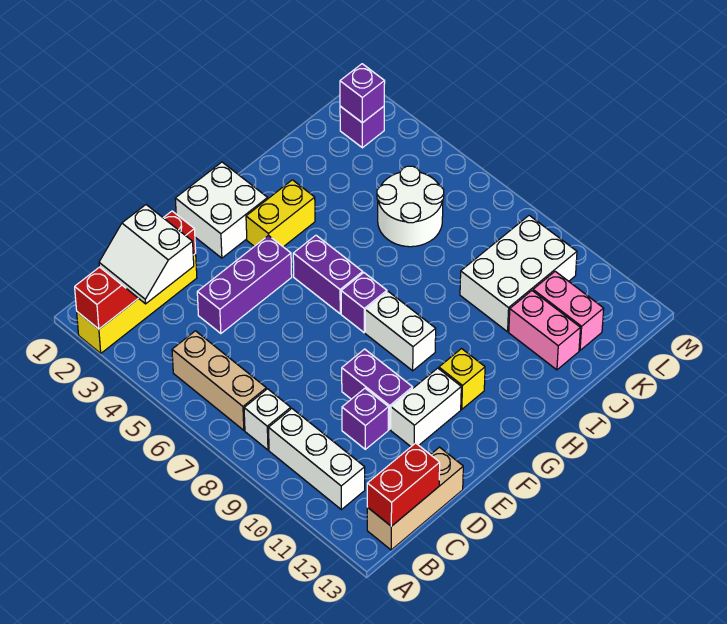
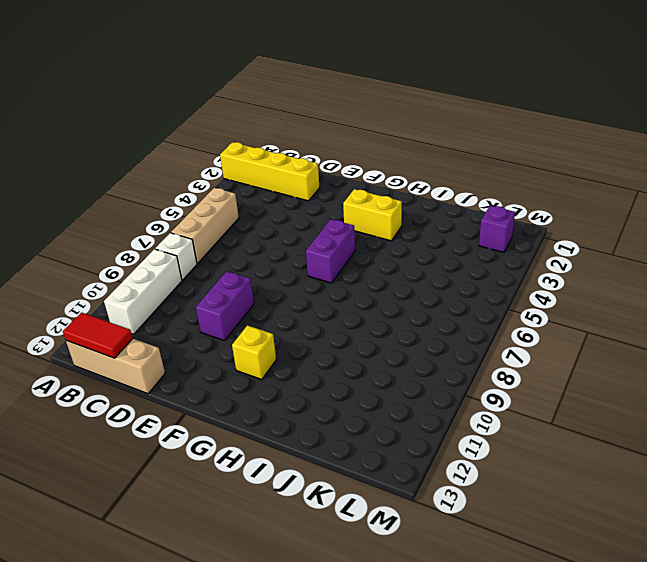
red tile B13:C13 level 2 -> red brick B13:C13 level 2
none -> purple brick D4:F4 level 1
none -> purple brick D10 level 1
none -> white brick E11:F11 level 1

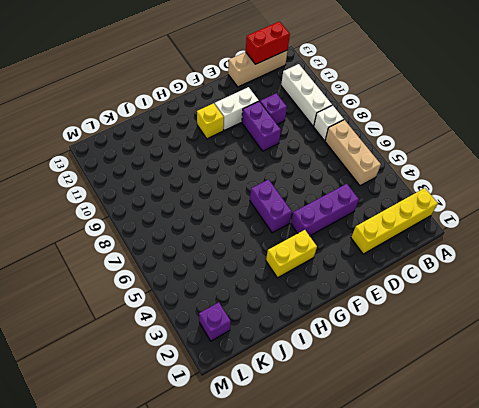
none -> white brick F1:G2 level 1
none -> purple brick G7 level 1
none -> white brick G8:G9 level 1

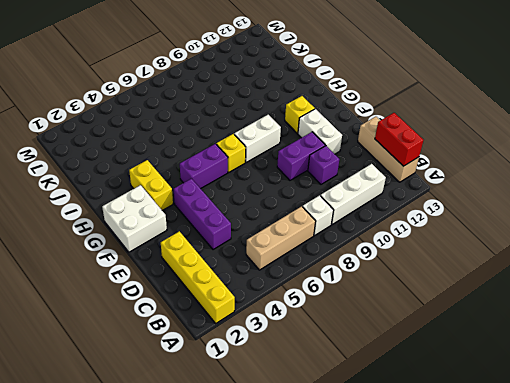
yellow brick G7 level 1 -> purple brick G7 level 1
none -> white round brick J5:K6 level 1
none -> white brick J9:L10 level 1
none -> pink brick J11:J12 level 1

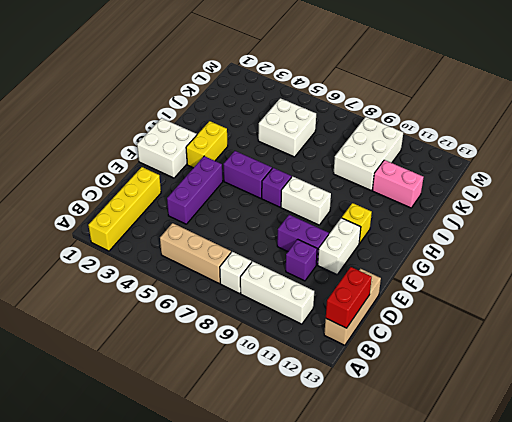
white brick J5:K6 level 1 -> white round brick J5:K6 level 1
none -> pink brick K11:K12 level 1
none -> purple brick L2 level 1
none -> red brick A2:D2 level 2

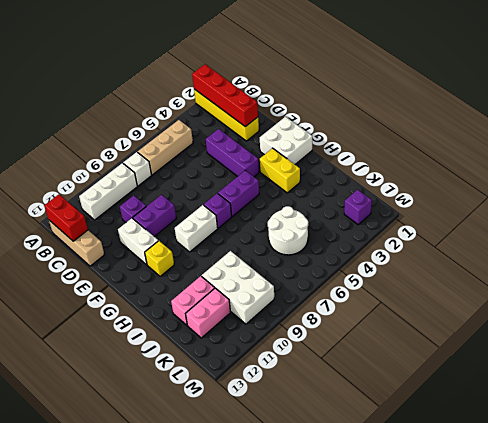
none -> purple brick L2 level 2
none -> white slope B2:C3 level 3 top C

